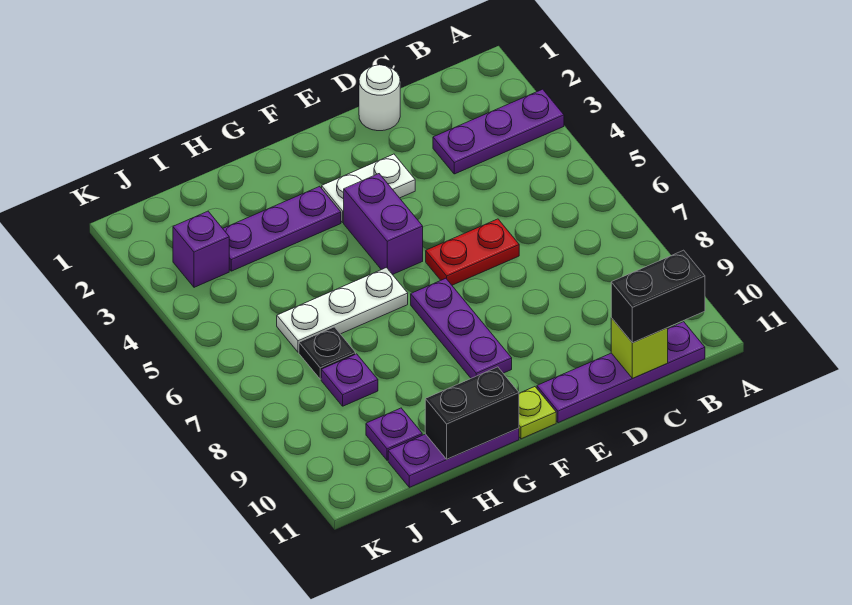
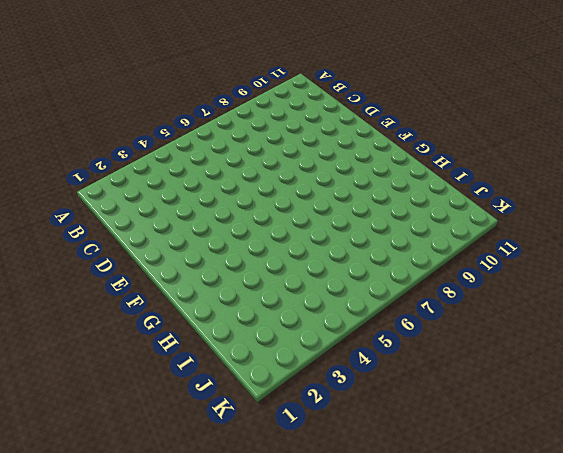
none -> purple plate A3:C3 level 1
none -> purple plate B11:E11 level 1
none -> white round brick D1 level 1

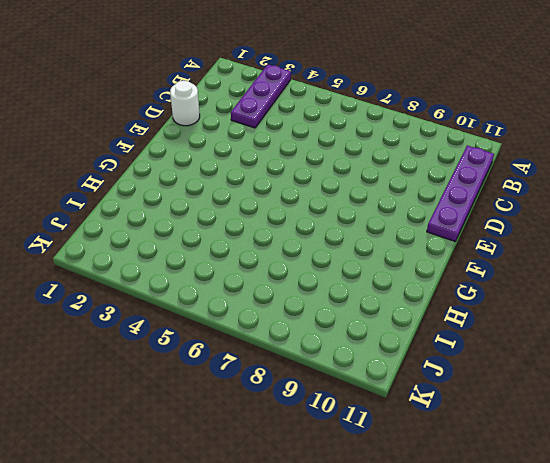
none -> red plate D6:E6 level 1
none -> white plate E3:F3 level 1
none -> purple brick F4:F5 level 1

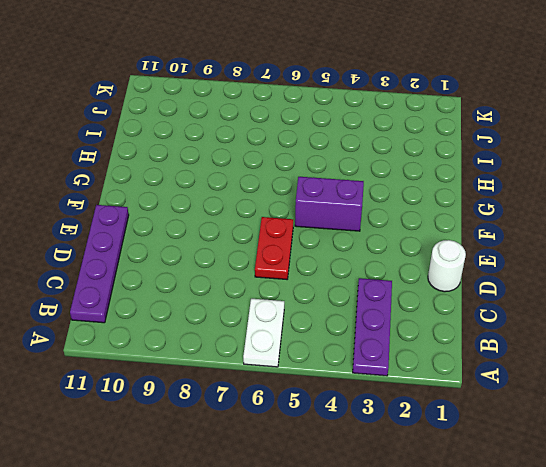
white plate A6:B6 level 1 -> white plate E3:F3 level 1
none -> purple plate F7:F9 level 1
none -> lime plate F11 level 1
none -> purple plate G3:I3 level 1

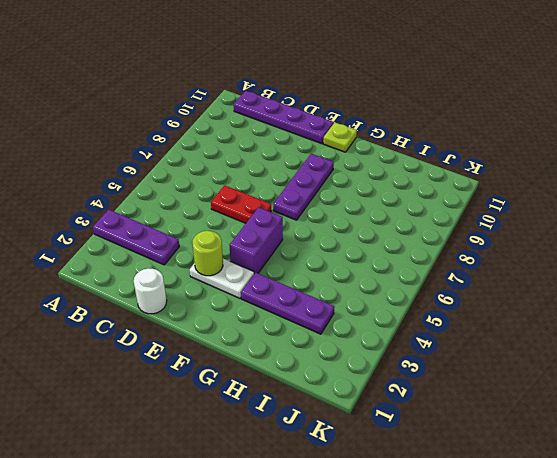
lime round brick E3 level 2 -> none
none -> white plate G6:I6 level 1
none -> purple plate G11:I11 level 1
none -> black plate I7 level 1

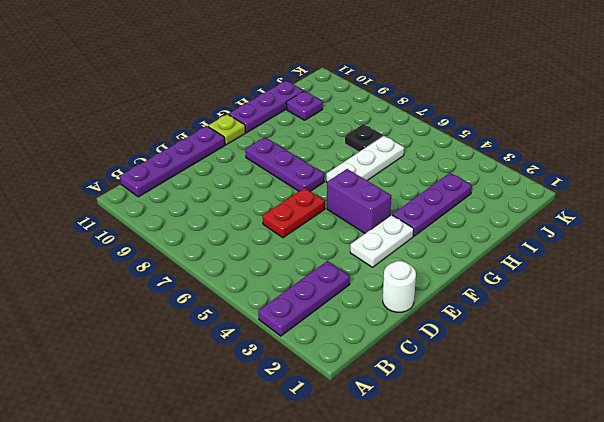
none -> purple plate I8 level 1
none -> purple brick J3 level 1
none -> lime brick C11 level 2

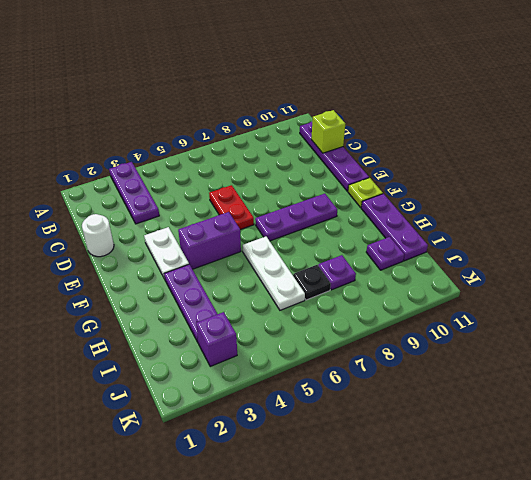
none -> black brick G11:H11 level 2
none -> black brick B11:C11 level 3

